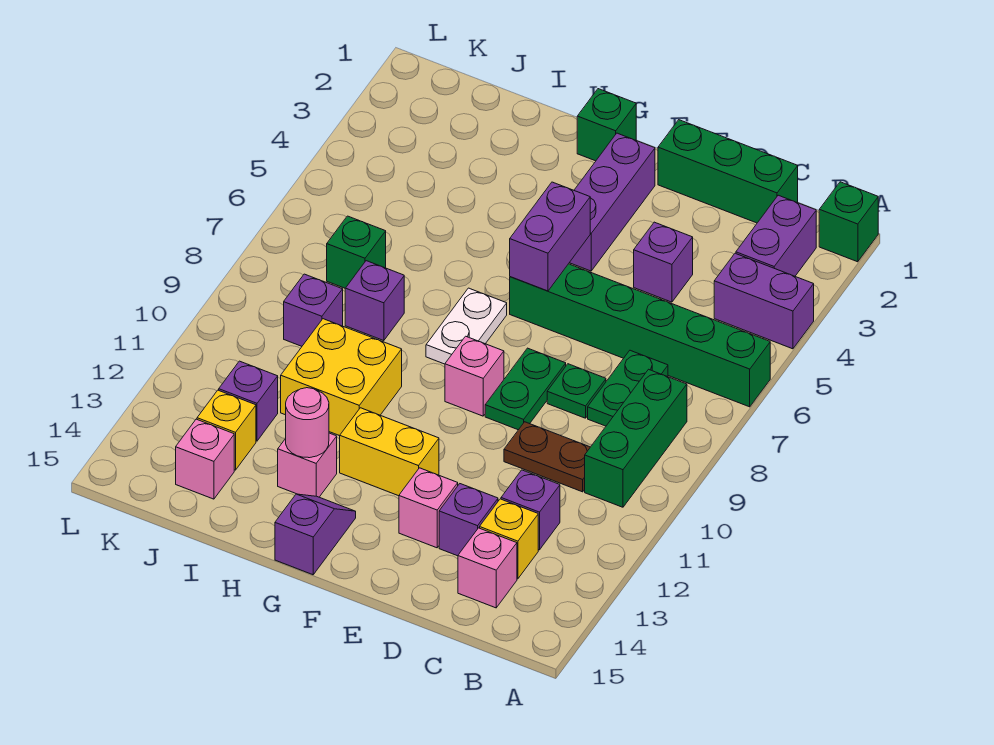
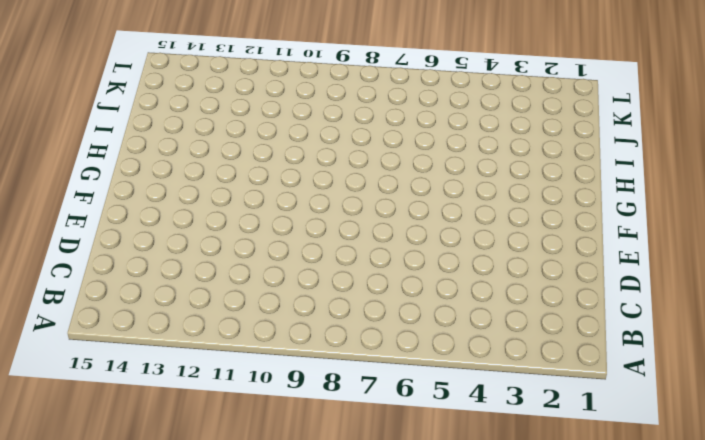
none -> green brick A1 level 1
none -> purple brick A4:B4 level 1
none -> green brick A6:F6 level 1
none -> purple brick B2:B3 level 1

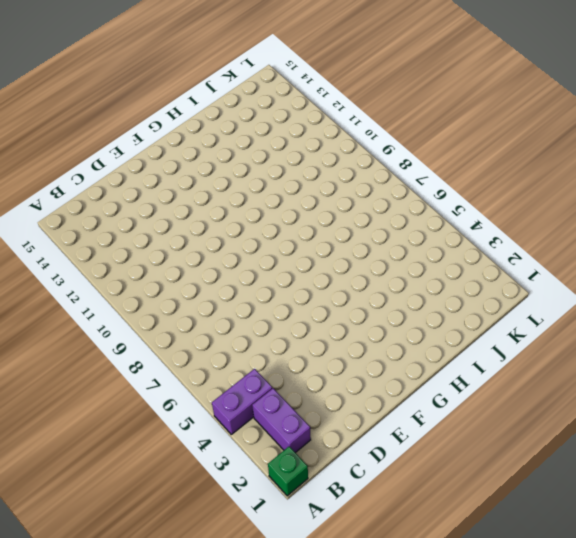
none -> green brick A6:F6 level 1
none -> green brick B8:B10 level 1
none -> green brick C1:E1 level 1
none -> green plate C7:C8 level 1

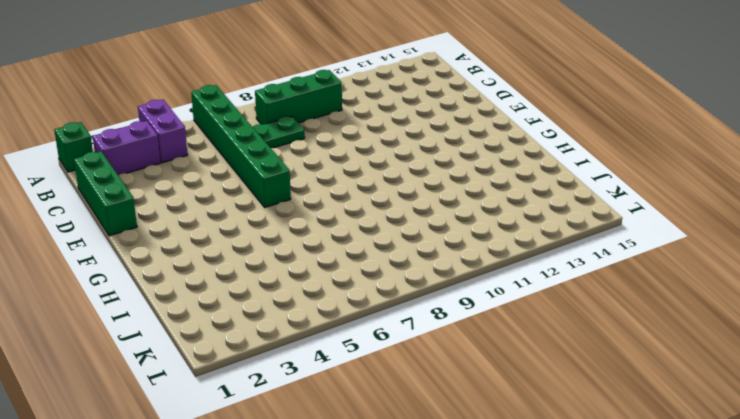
none -> brown plate C10:D10 level 1
none -> purple brick C12 level 1
none -> yellow brick C13 level 1
none -> pink brick C14 level 1

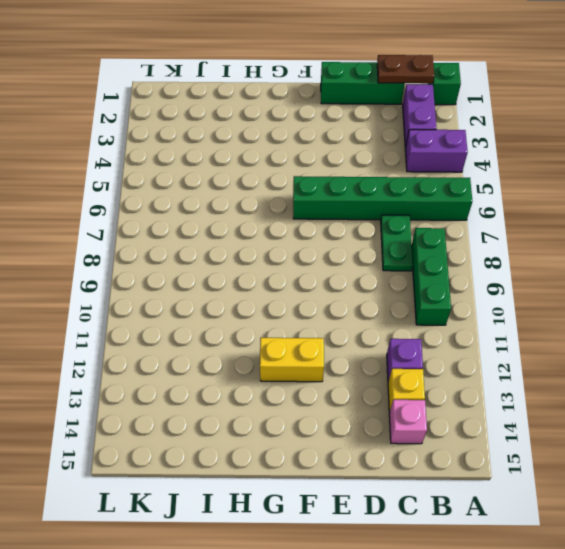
brown plate B1:C1 level 2 -> brown plate C10:D10 level 1
none -> purple brick D4 level 1
none -> green plate D8 level 1
none -> purple brick D13 level 1
none -> green plate E8:E9 level 1

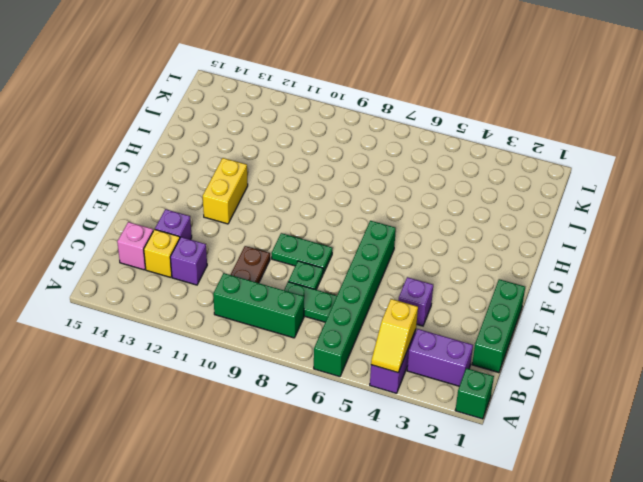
yellow slope A4:B4 level 2 top B -> none
none -> pink brick E13 level 1
none -> purple brick F2:F4 level 1
none -> pink brick F9 level 1
none -> green brick G1 level 1

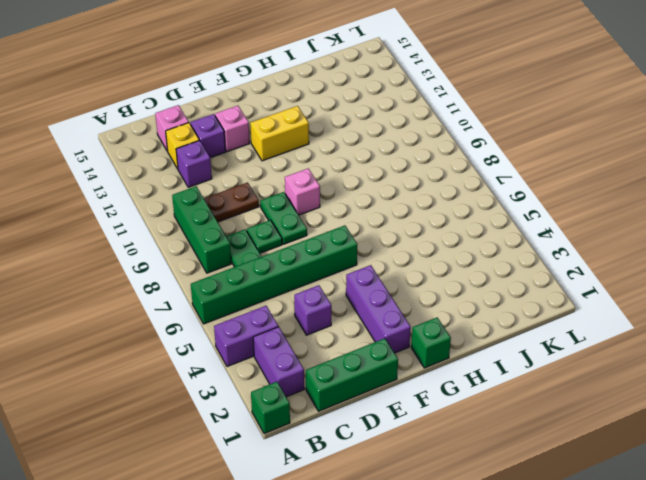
none -> white plate G7:G8 level 1
none -> purple slope G14:G15 level 1 top 15
none -> yellow brick H10:I11 level 1
none -> pink brick H13 level 1

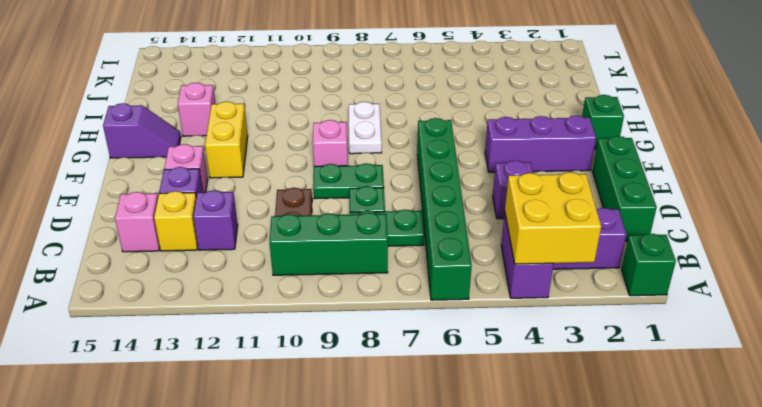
yellow brick A3:B4 level 2 -> yellow brick H10:I11 level 1
white plate G8:H8 level 1 -> white plate G7:G8 level 1
none -> purple brick I8 level 1
none -> green brick J7 level 1
none -> purple brick J9 level 1
none -> purple brick J12 level 1

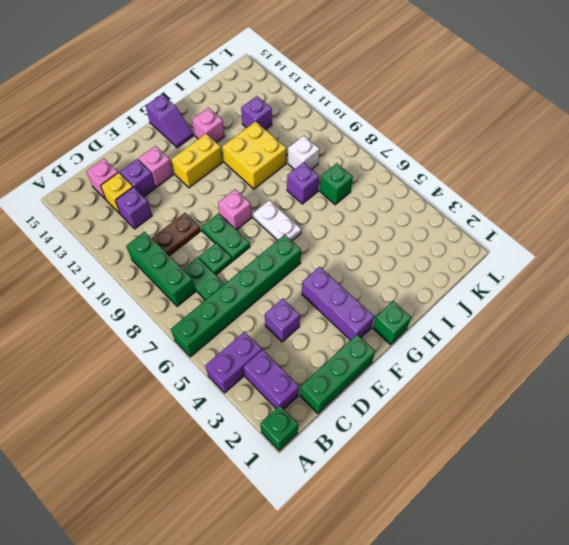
white brick J9 level 1 -> purple brick J9 level 1
none -> yellow brick J13 level 1
none -> pink brick J14 level 1
none -> purple brick F5:F6 level 2
none -> pink round brick H13 level 2

